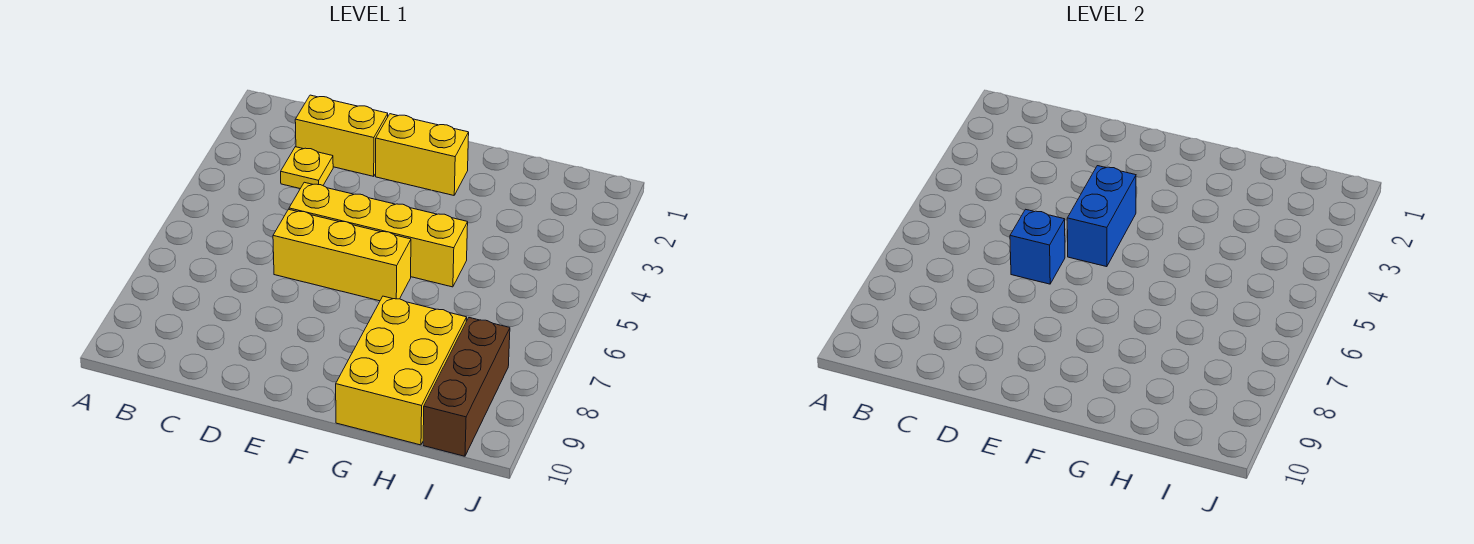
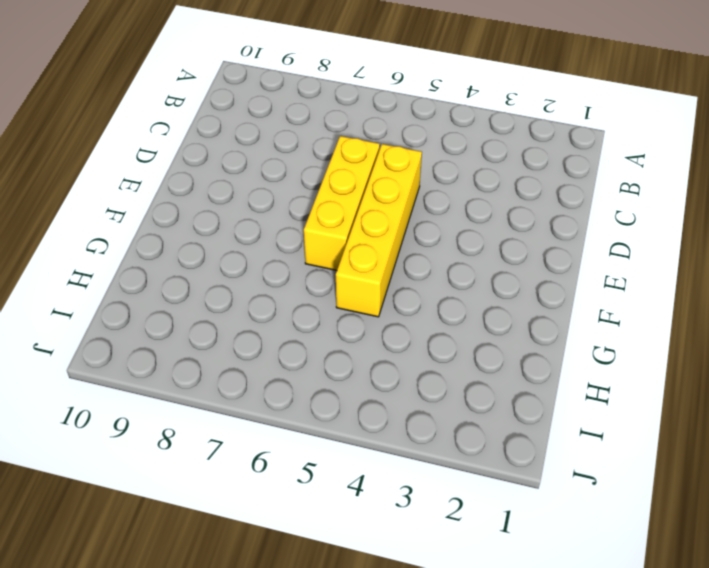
none -> yellow brick C2:D2 level 1
none -> yellow plate C3 level 1

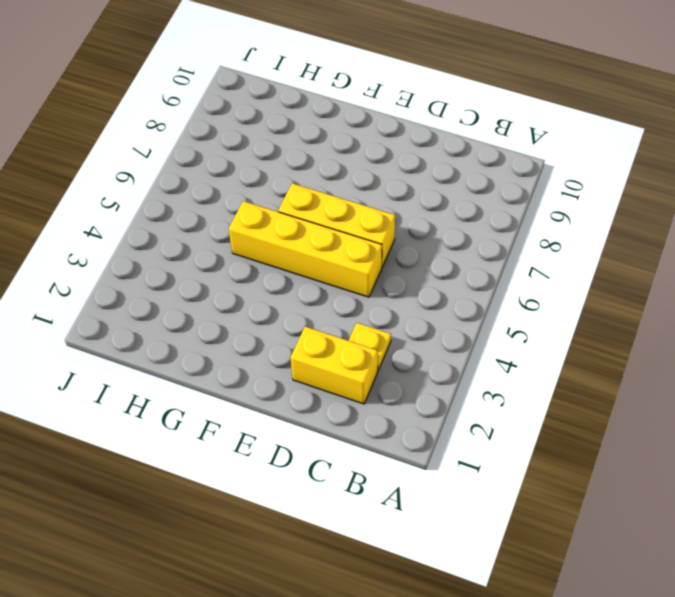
none -> yellow brick E2:F2 level 1
none -> yellow brick G8:H10 level 1

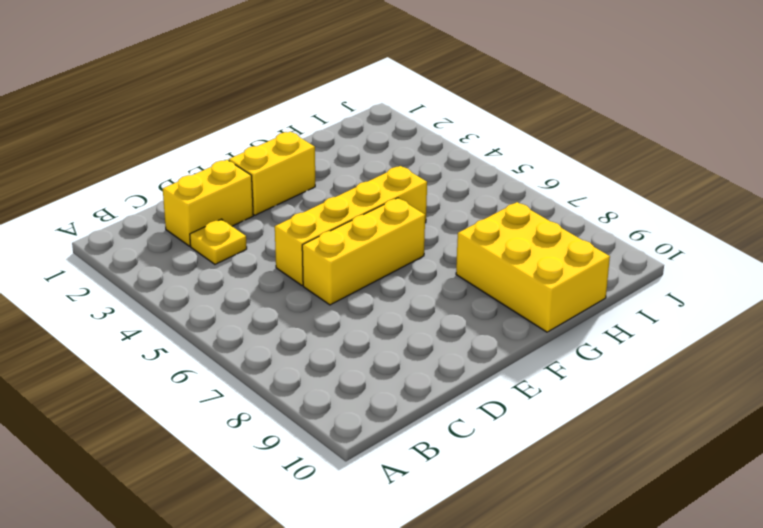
none -> brown brick I8:I10 level 1
none -> blue brick D6 level 2

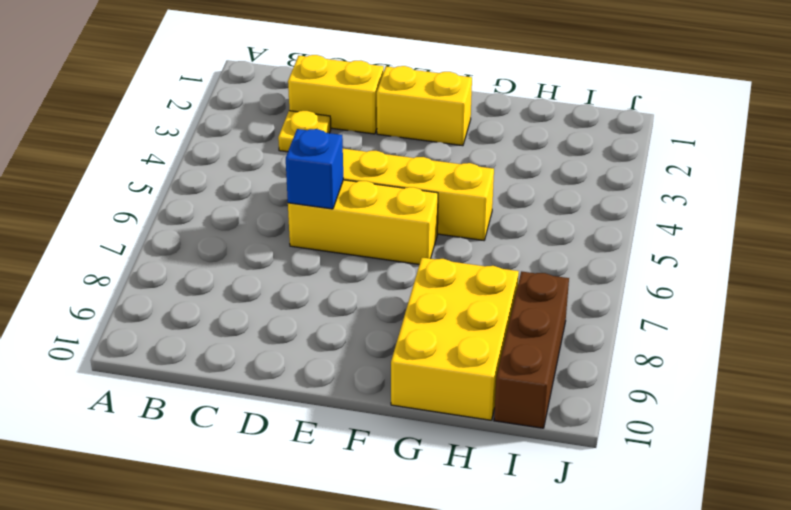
none -> blue brick E4:E5 level 2

